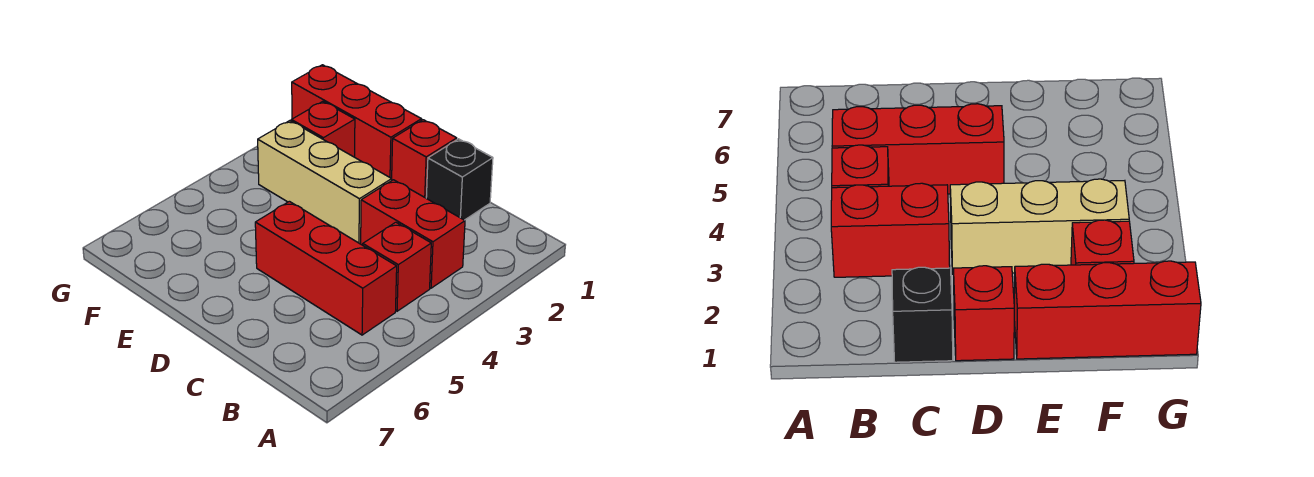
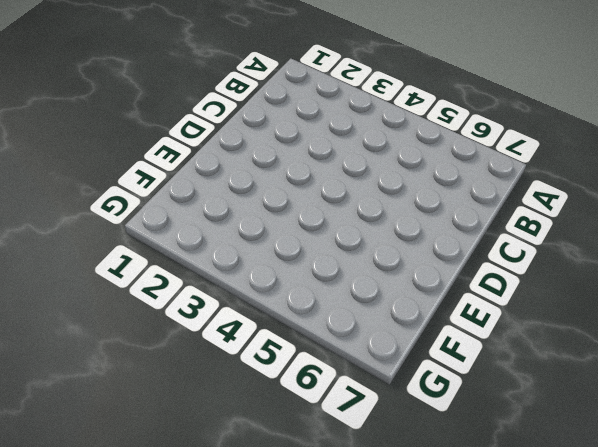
none -> red brick B3:C3 level 1
none -> red brick B4 level 1

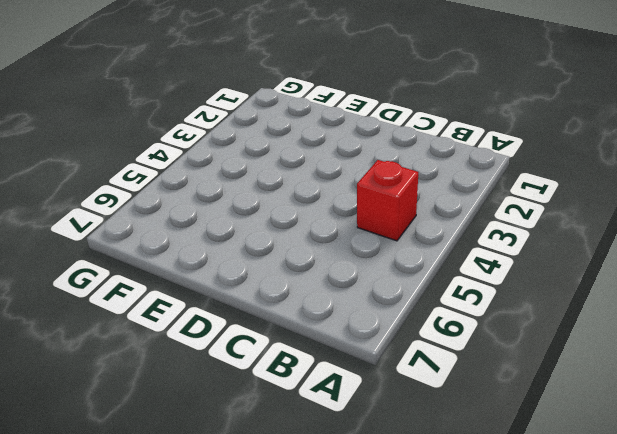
none -> red brick B3:C3 level 1
none -> red brick B5:D5 level 1

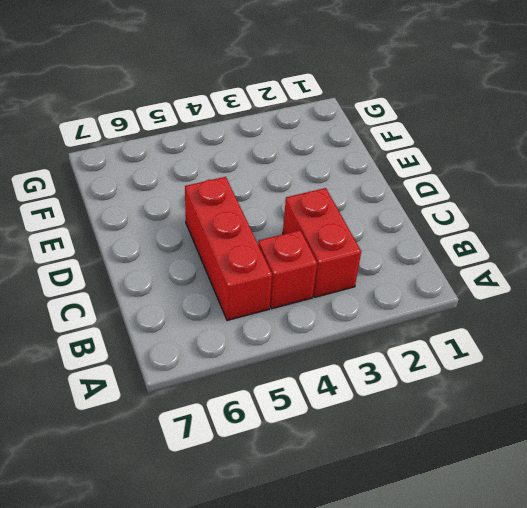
none -> black brick C1 level 1
none -> red brick D1 level 1

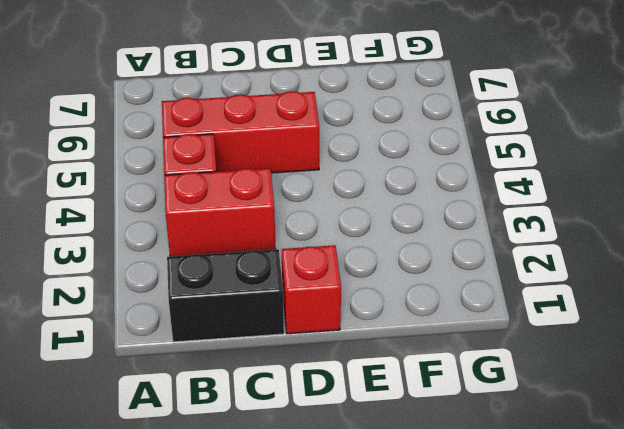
black brick B1:C1 level 1 -> black brick C1 level 1
none -> tan brick D3:F3 level 1
none -> red brick E1:G1 level 1

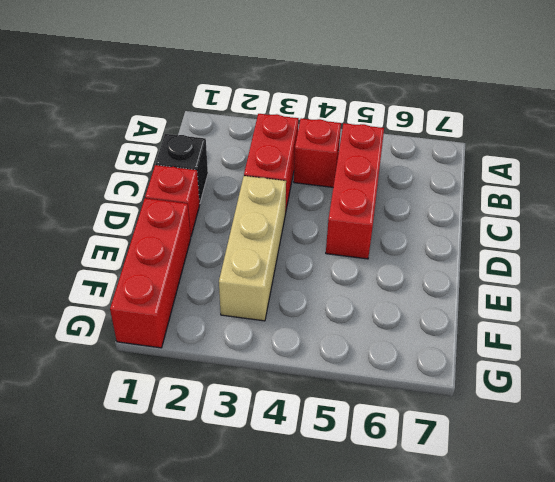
none -> red brick F2 level 1

